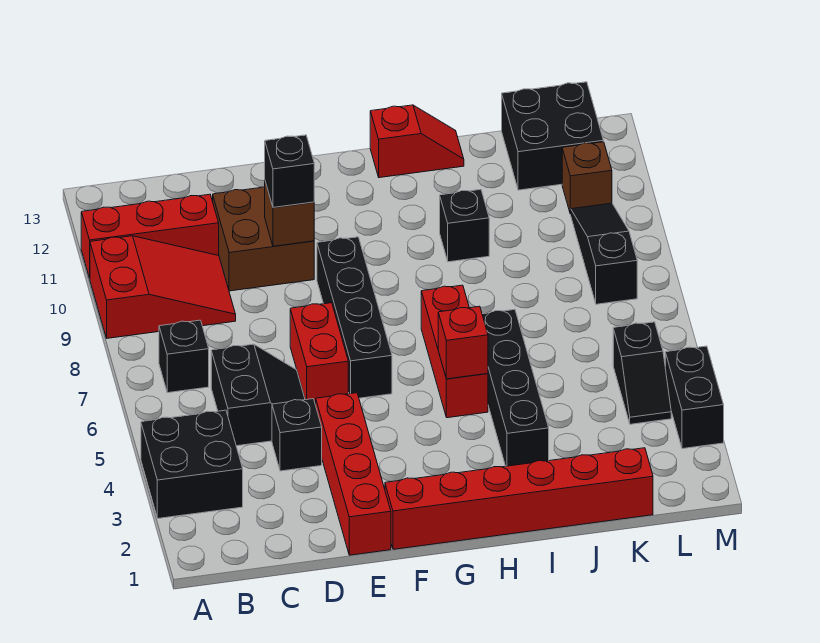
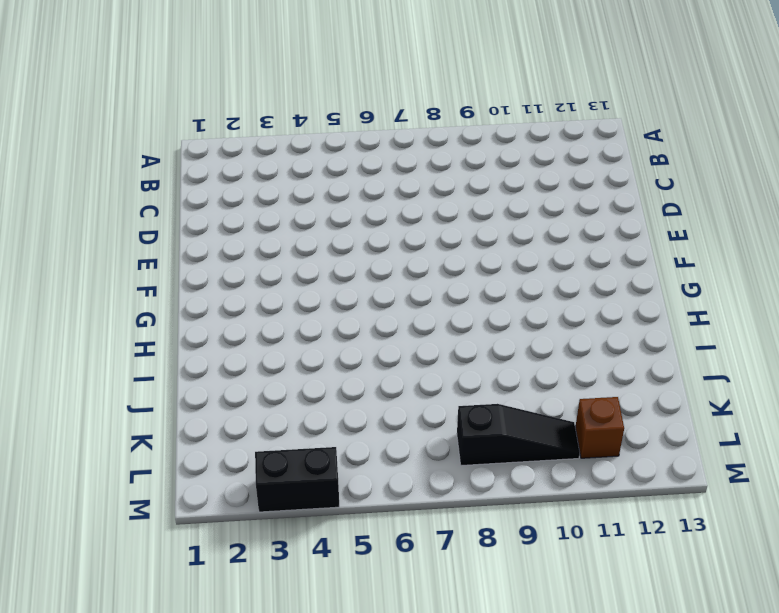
none -> black brick A3:B4 level 1
none -> red slope A9:C10 level 1 top A
none -> red brick A11:C11 level 1

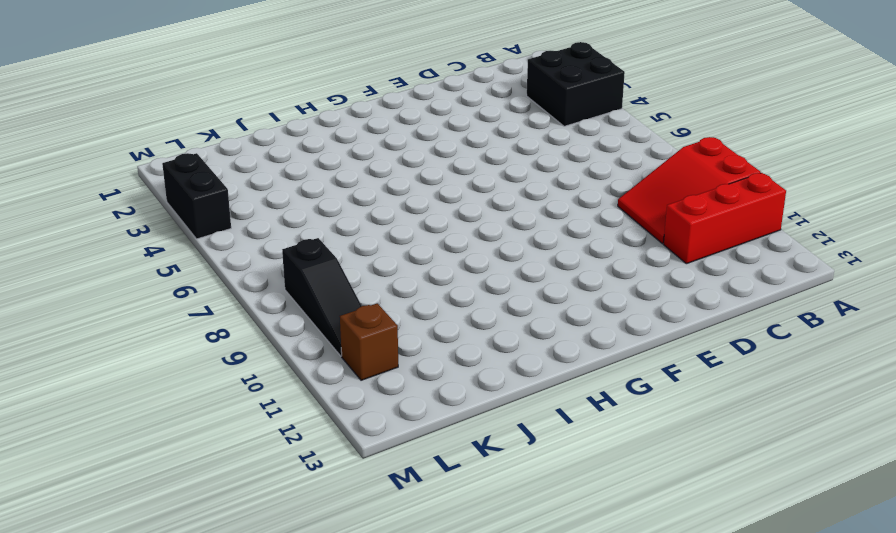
none -> black brick B7 level 1
none -> black slope C5:D6 level 1 top C
none -> black brick D4 level 1

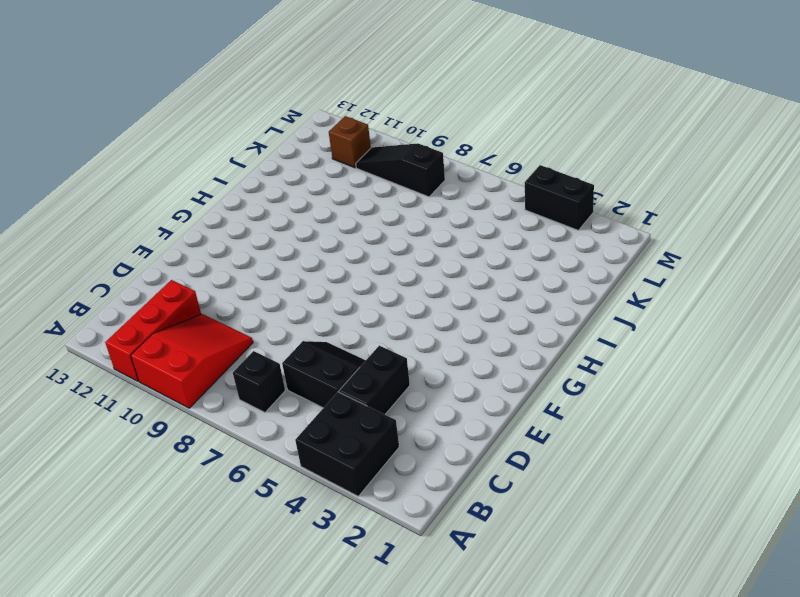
black brick C4:D4 level 1 -> black brick D4 level 1
none -> brown brick D10:E11 level 1
none -> red brick E1:E4 level 1
none -> red brick E6:E7 level 1

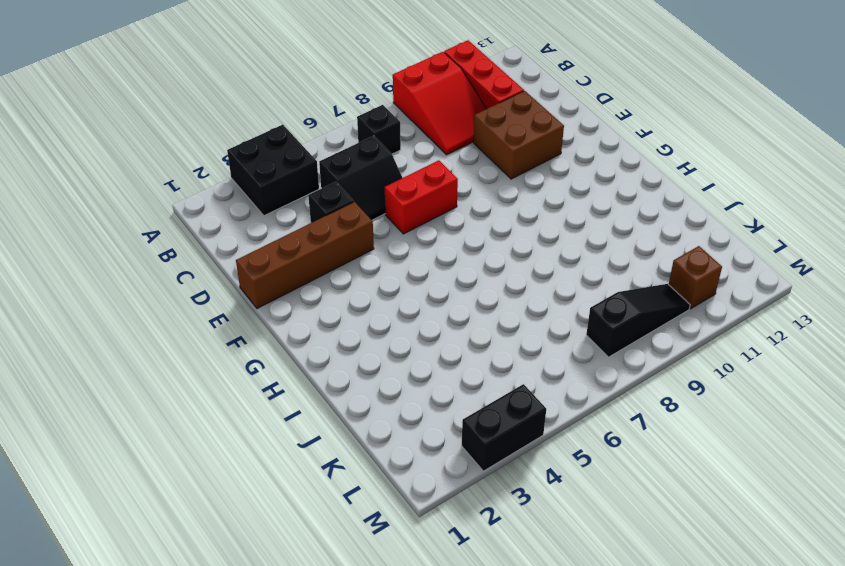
brown brick E1:E4 level 1 -> red brick E1:E4 level 1
none -> red brick F1:K1 level 1
none -> black brick F6:F9 level 1
none -> red brick H5:H7 level 1

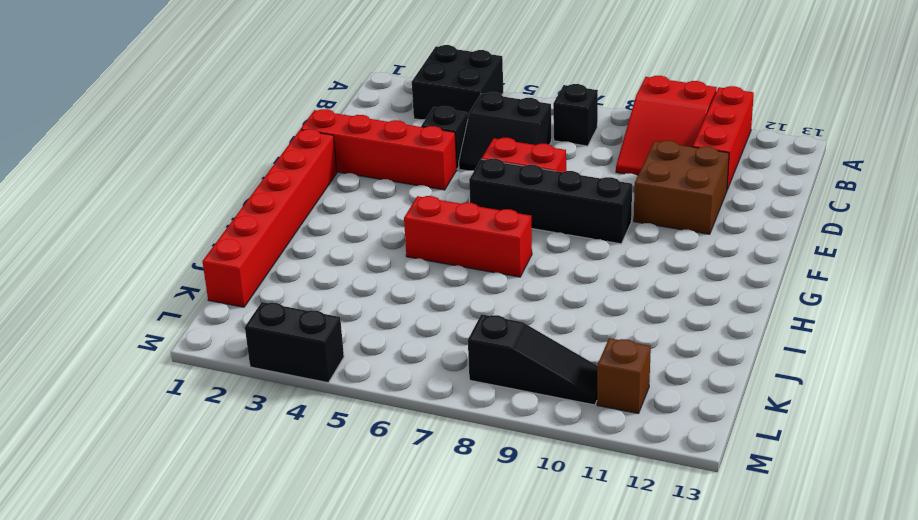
none -> red slope H13:I13 level 1 top H
none -> black brick I3:I6 level 1
none -> black brick I10 level 1

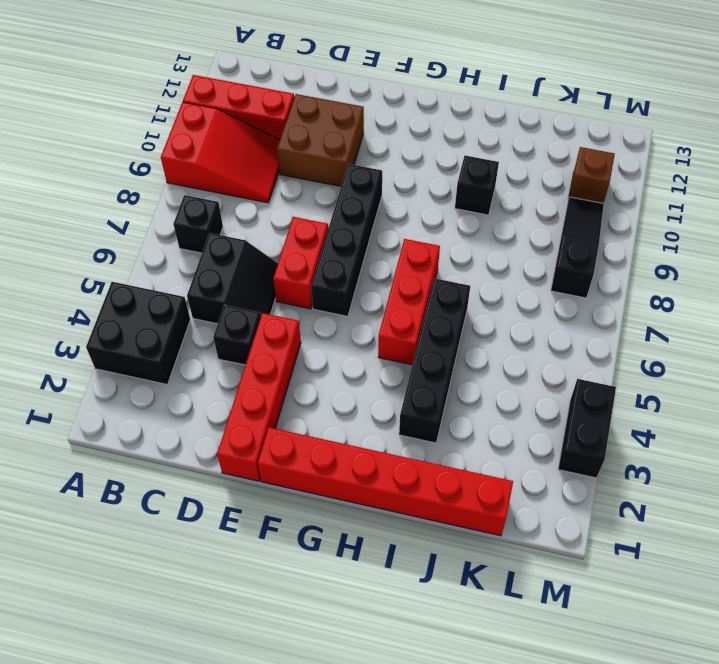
none -> red slope H13:I13 level 1 top H
none -> black brick K12:L13 level 1
none -> black slope L4:L5 level 1 top 5

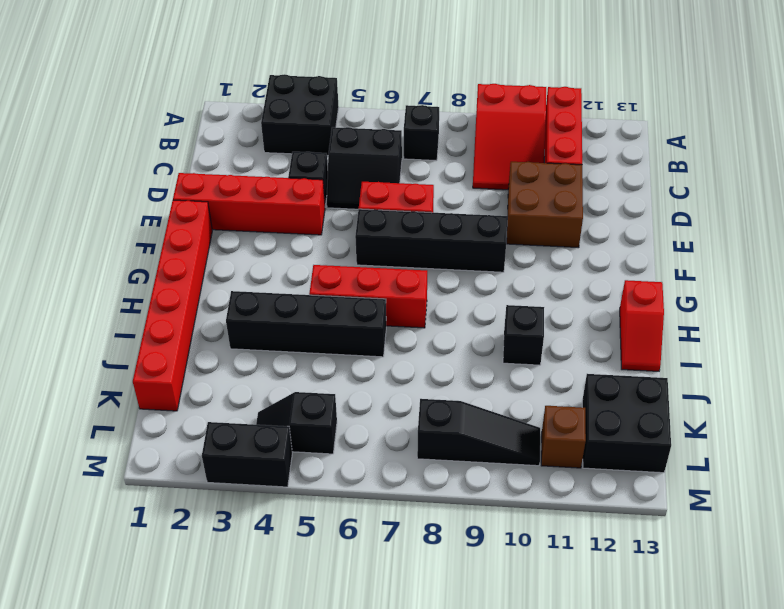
none -> brown brick E10 level 2
none -> red brick H5 level 2
none -> black brick E10 level 3

